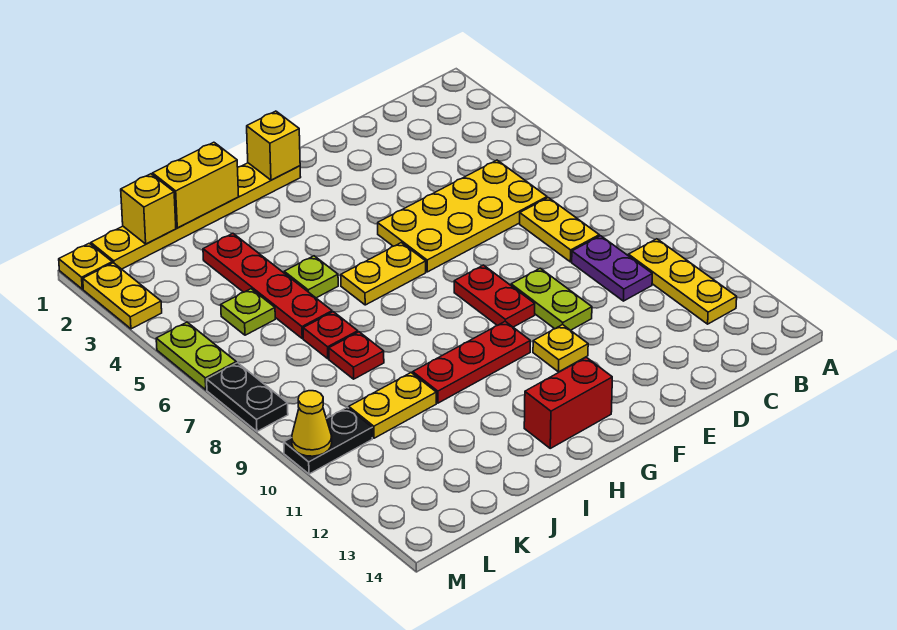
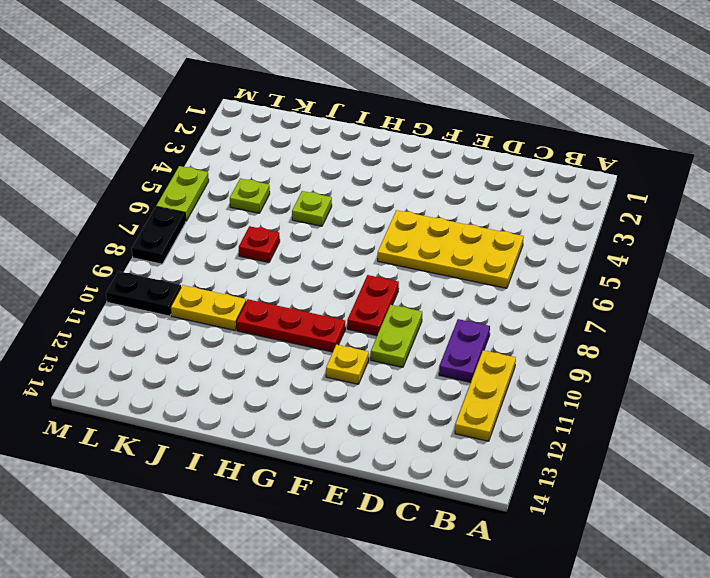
none -> yellow plate C7:C8 level 1
none -> yellow plate G1:L1 level 1
none -> yellow plate G6:H6 level 1

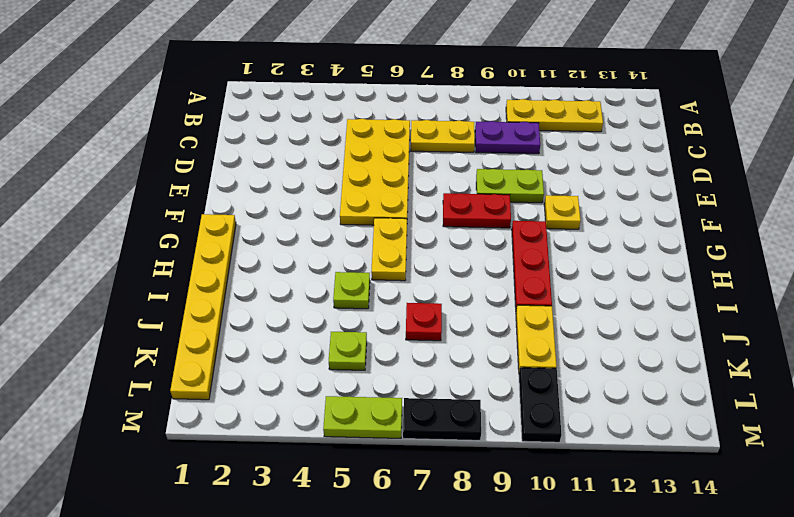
none -> red brick G13:H13 level 1
none -> red plate J3:J6 level 1
none -> red plate J8 level 1

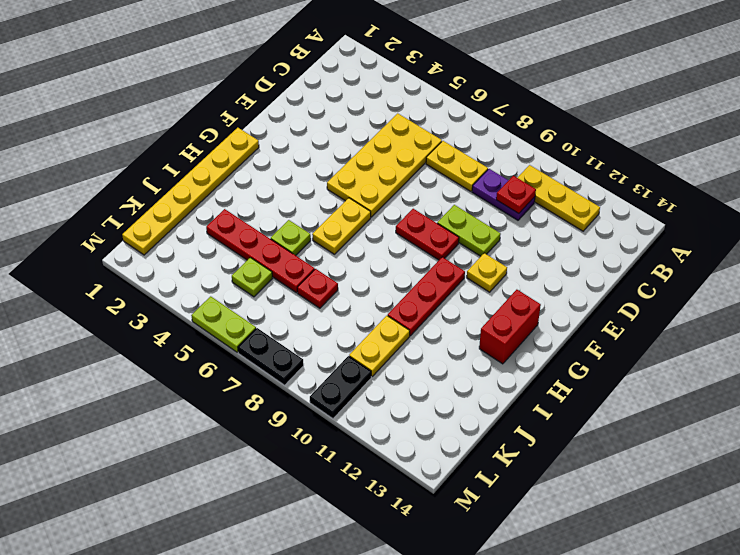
red plate C10 level 2 -> red plate J8 level 1
none -> yellow plate M1 level 1
none -> yellow plate M2:M3 level 1
none -> yellow brick G1 level 2

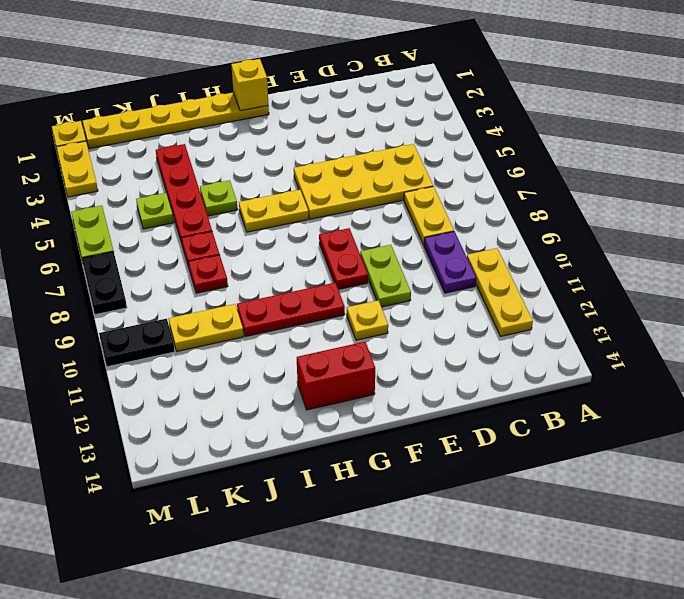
none -> yellow brick I1:J1 level 2
none -> yellow brick K1 level 2
none -> yellow cone M10 level 2

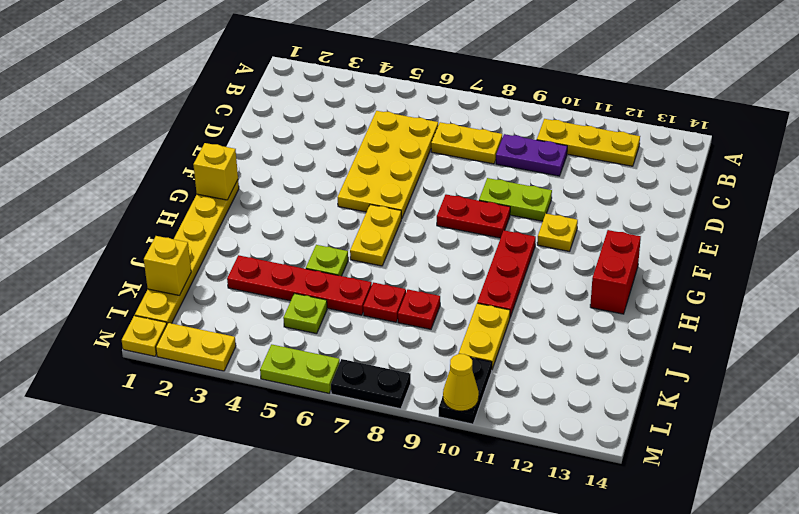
none -> yellow brick I1:J1 level 2

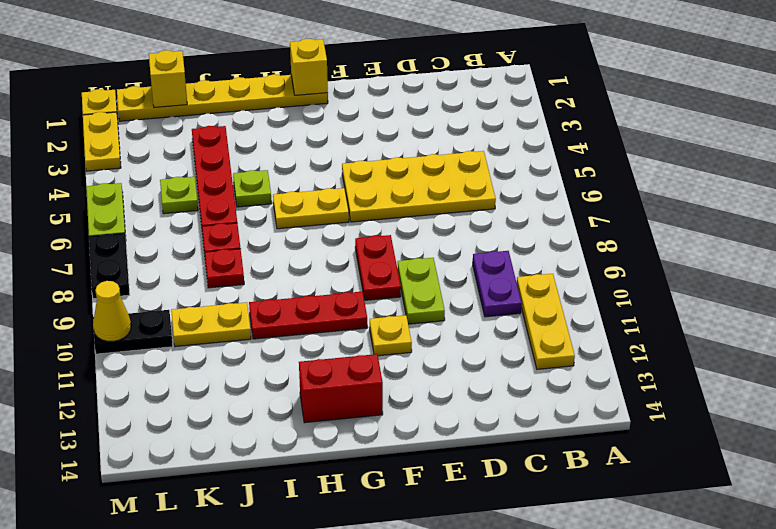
none -> yellow plate C7:C8 level 1
none -> yellow brick I1:J1 level 2

